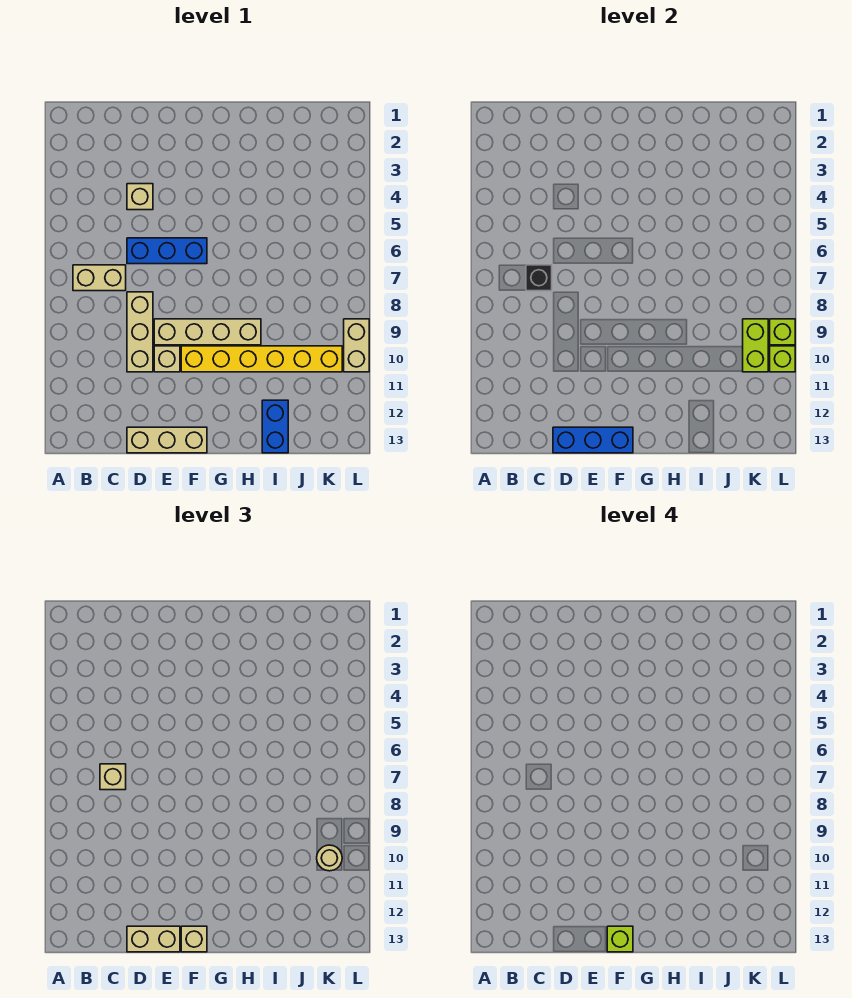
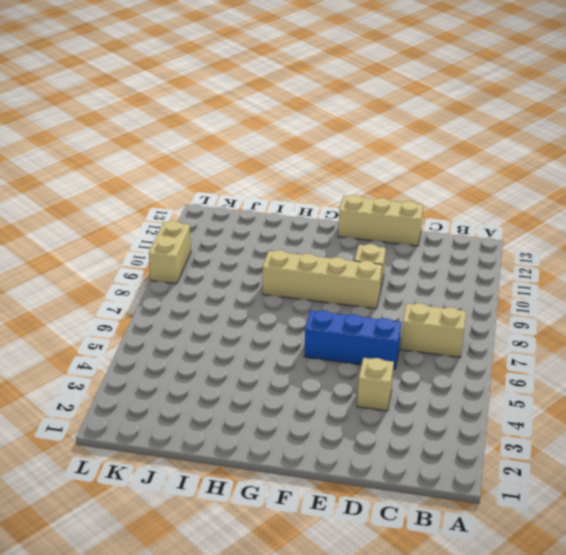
none -> tan brick D8:D10 level 1
none -> yellow brick F10:K10 level 1
none -> blue brick I12:I13 level 1

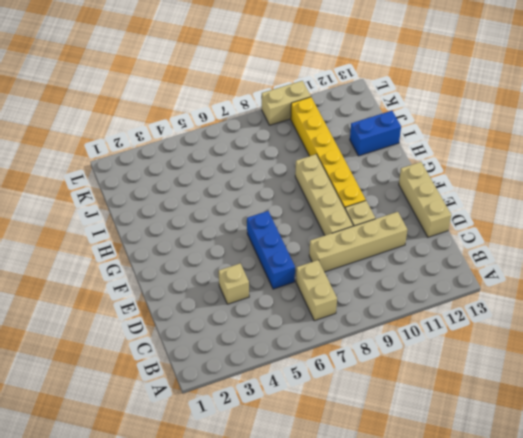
tan brick D8:D11 level 1 -> tan brick D8:D10 level 1
none -> black brick C7 level 2
none -> blue brick D13:F13 level 2
none -> lime brick K9:K10 level 2

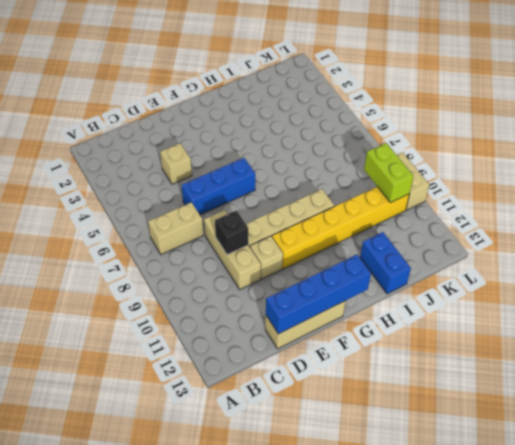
black brick D9 level 2 -> black brick C7 level 2
blue brick D13:G13 level 2 -> blue brick D13:F13 level 2
none -> lime brick L9 level 2
none -> lime brick L10 level 2
none -> tan brick C7 level 3

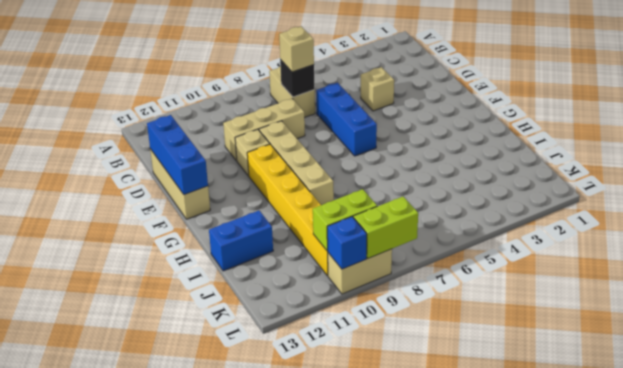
lime brick L8:L9 level 2 -> lime brick L9 level 2
blue brick L10 level 2 -> lime brick L10 level 2
none -> tan brick D13:E13 level 3
none -> tan brick F13 level 3
none -> tan round brick K10 level 3

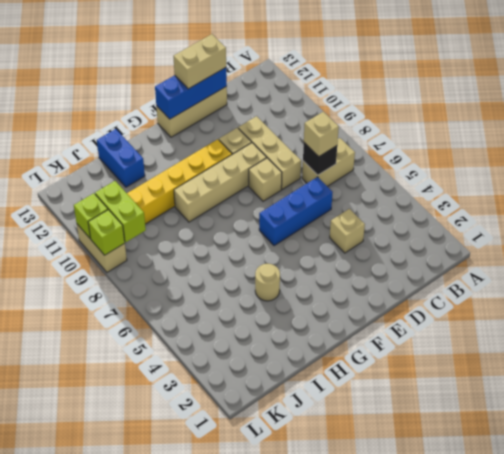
tan brick E8 level 1 -> tan brick F13 level 3
tan round brick H4 level 1 -> tan round brick K10 level 3
none -> lime brick F13 level 4

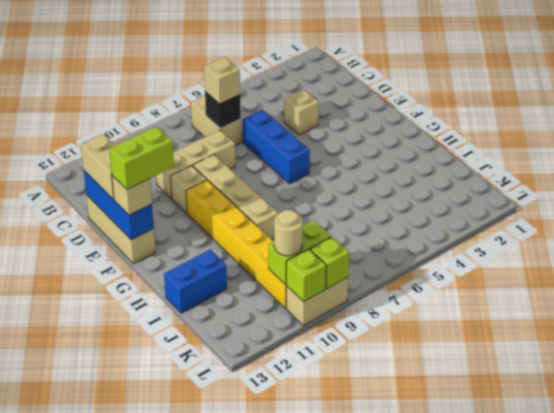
lime brick F12:F13 level 4 -> lime brick F13 level 4

